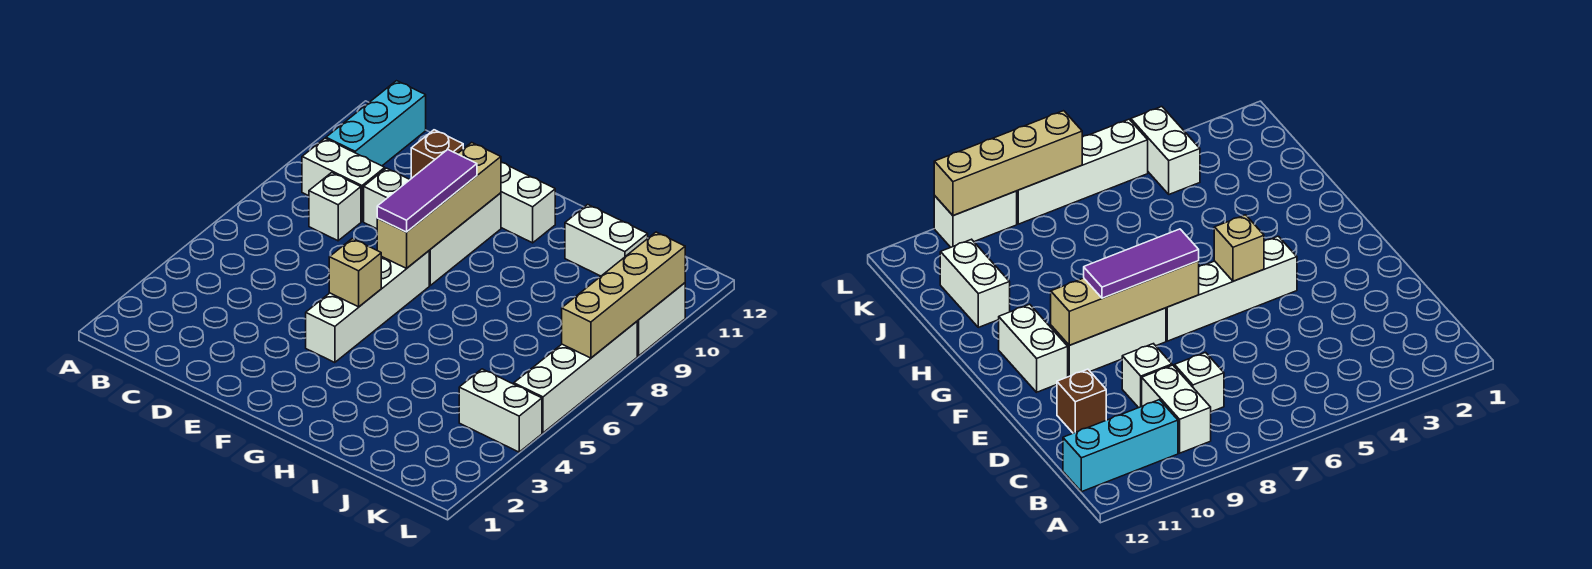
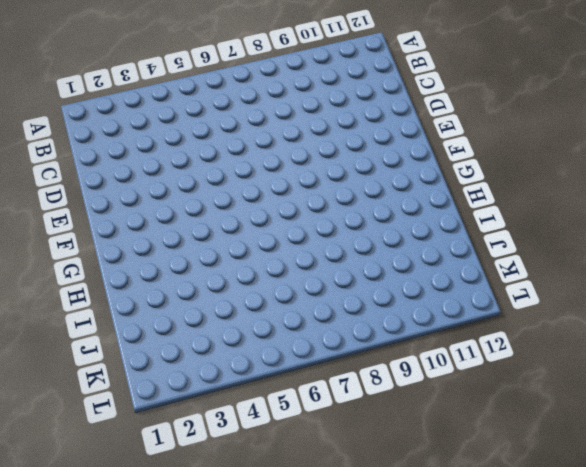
none -> white brick B9:C9 level 1
none -> cyan brick B10:B12 level 1
none -> white brick C8 level 1

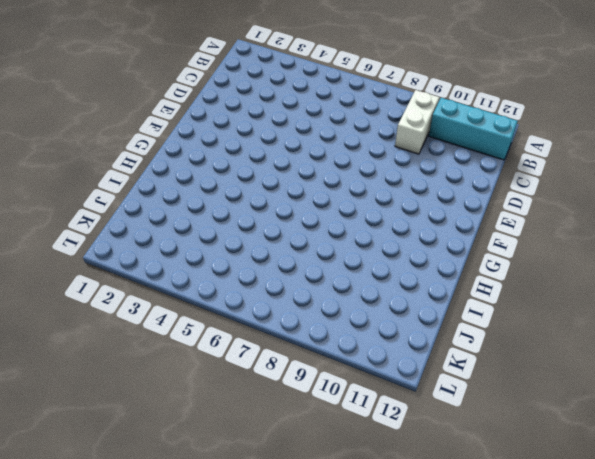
none -> white brick C8 level 1
none -> white brick D9 level 1
none -> brown brick D11 level 1

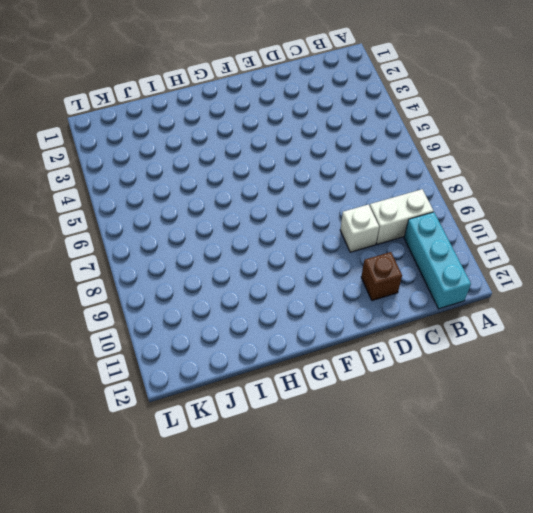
none -> white brick C8 level 1
none -> white brick F4:F7 level 1
none -> white brick F8:F10 level 1

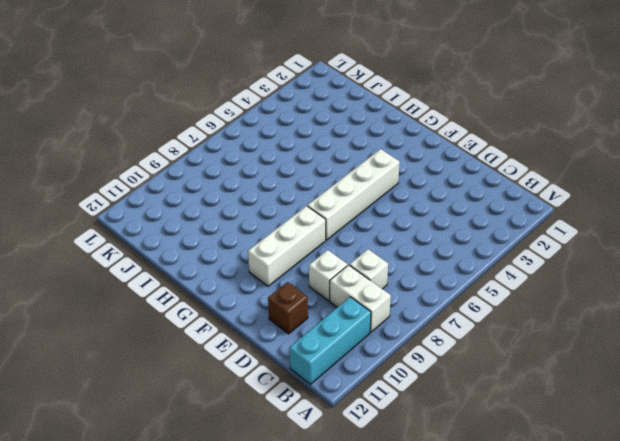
none -> white brick F11:G11 level 1
none -> white brick I11:J11 level 1
none -> white brick K4:L4 level 1

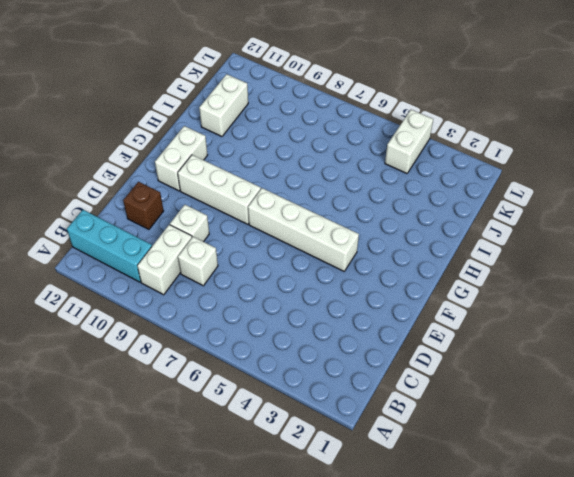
none -> white brick L5:L8 level 1
none -> white brick L9:L10 level 1
none -> tan brick F5 level 2

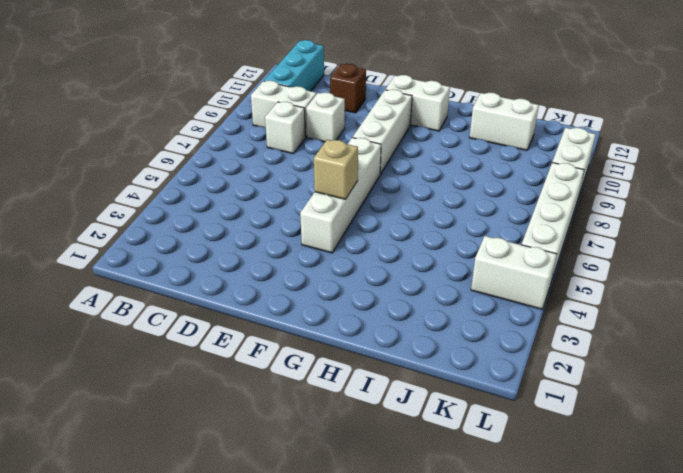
none -> tan brick F7:F10 level 2
none -> tan brick L7:L10 level 2
none -> purple tile F7:F9 level 3

